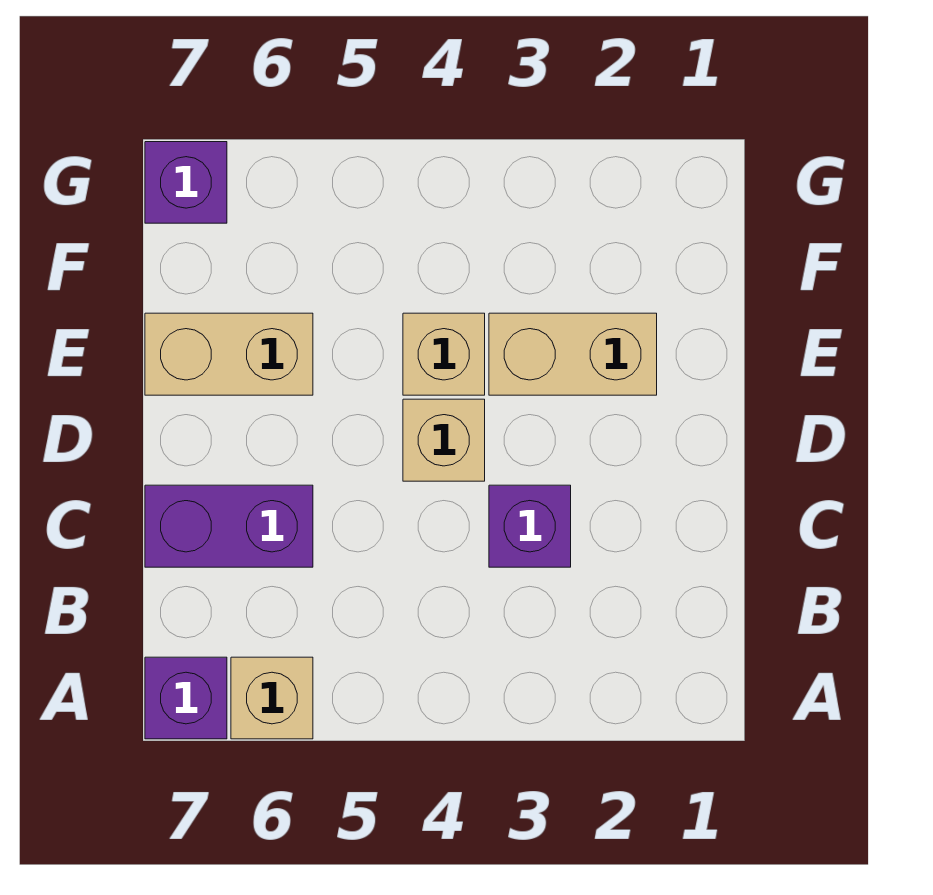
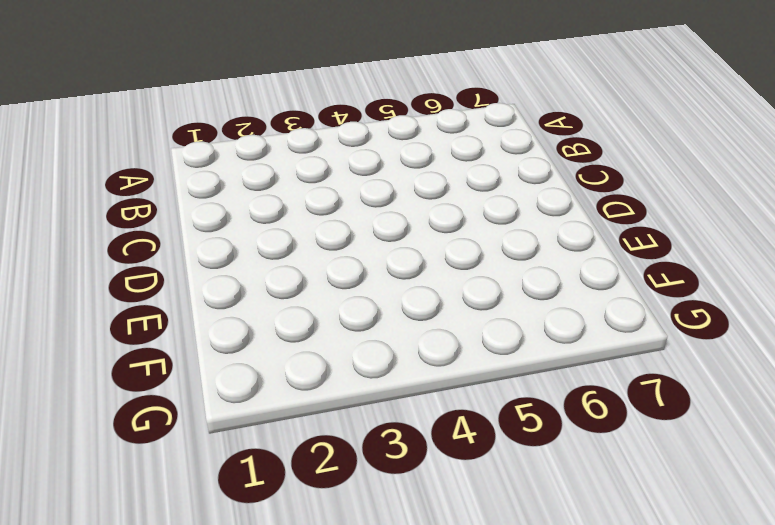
none -> tan brick A6 level 1
none -> purple brick A7 level 1

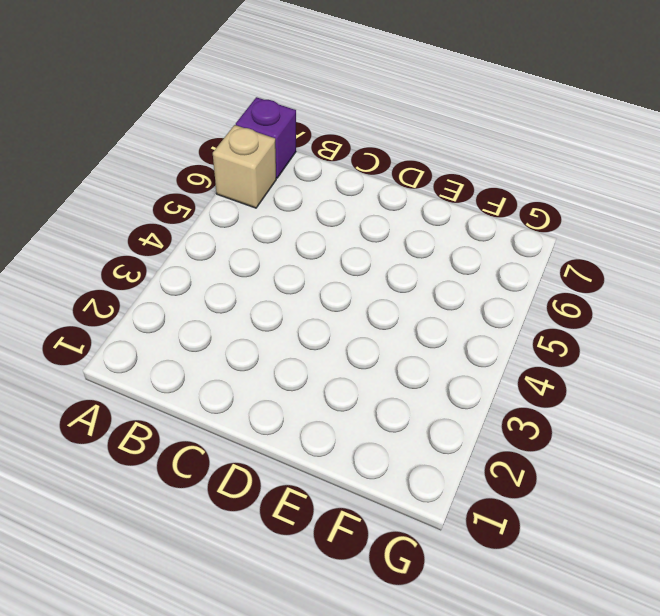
none -> purple brick C3 level 1
none -> purple brick C6:C7 level 1

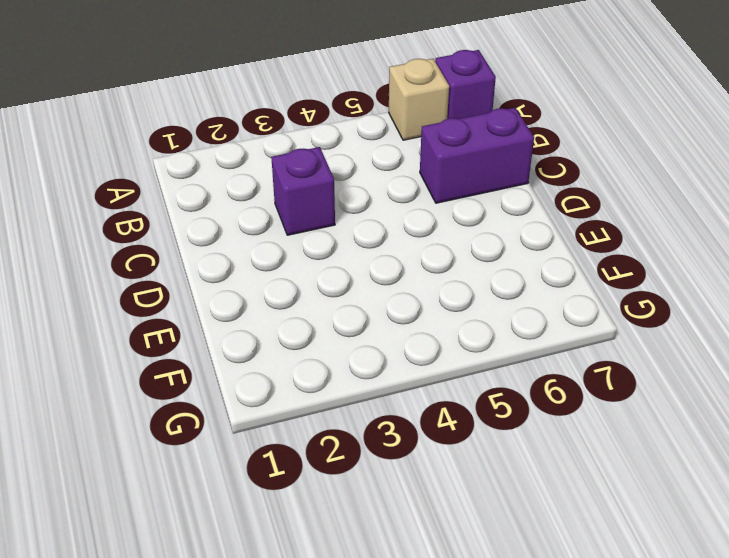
none -> tan brick D4 level 1
none -> tan brick E2:E3 level 1

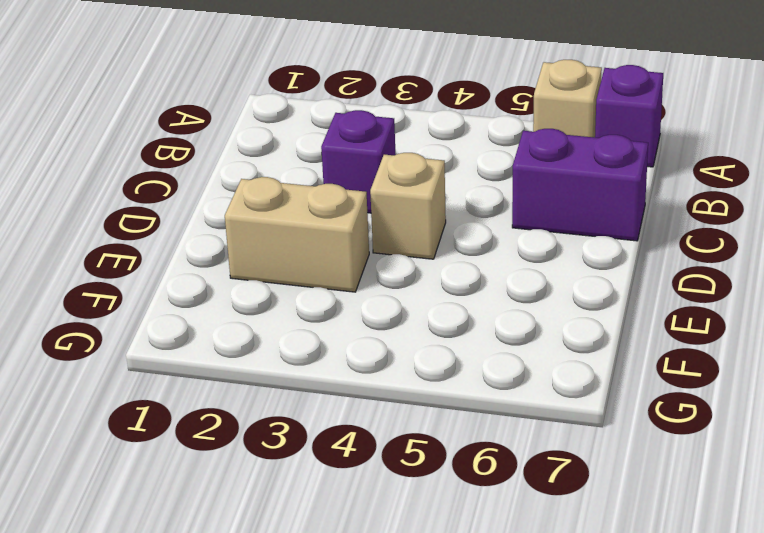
none -> tan brick E4 level 1
none -> tan brick E6:E7 level 1

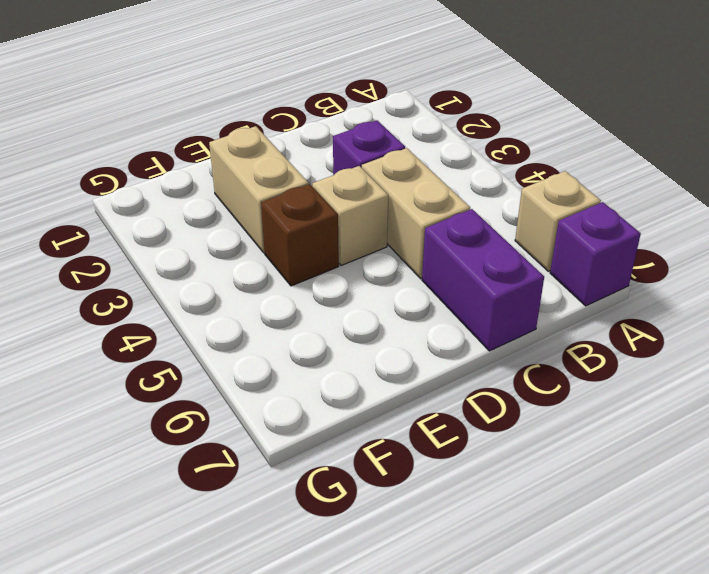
tan brick C4:C5 level 1 -> tan brick E6:E7 level 1
brown brick E4 level 1 -> tan brick E4 level 1
none -> purple brick G7 level 1

